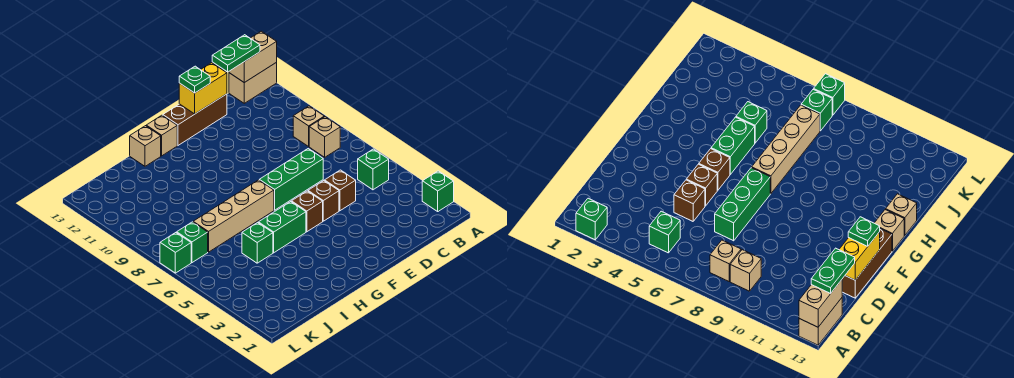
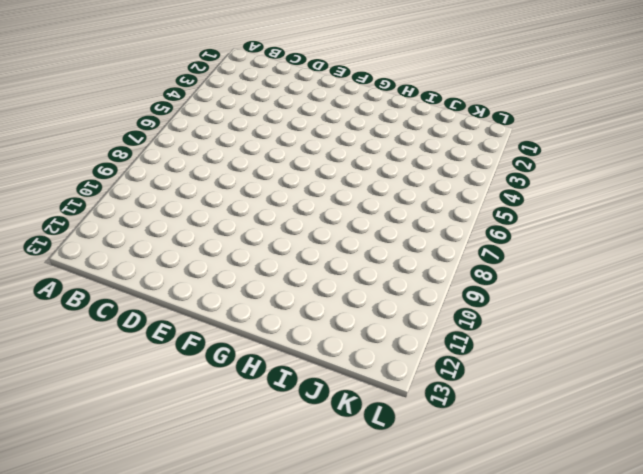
none -> green brick A2 level 1
none -> tan brick A13:B13 level 1
none -> green brick B5 level 1

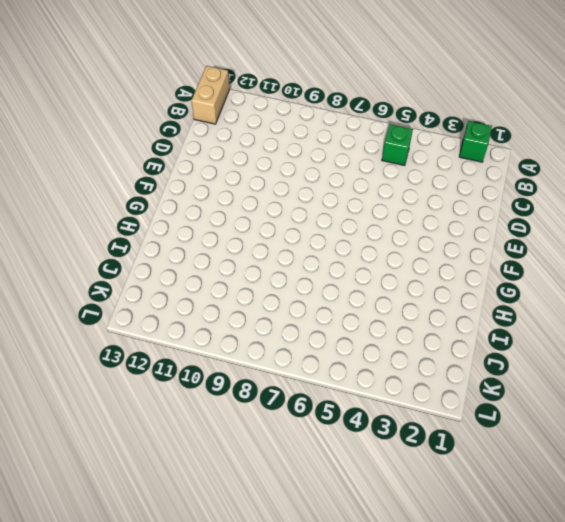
none -> tan brick B8 level 1
none -> tan brick B9 level 1
none -> brown brick D5 level 1

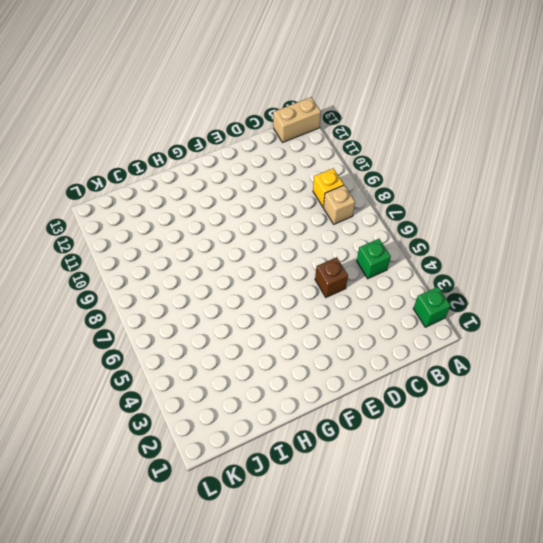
yellow brick B9 level 1 -> tan brick B9 level 1
none -> green brick D7:F7 level 1
none -> brown brick D13:F13 level 1
none -> brown brick E5 level 1

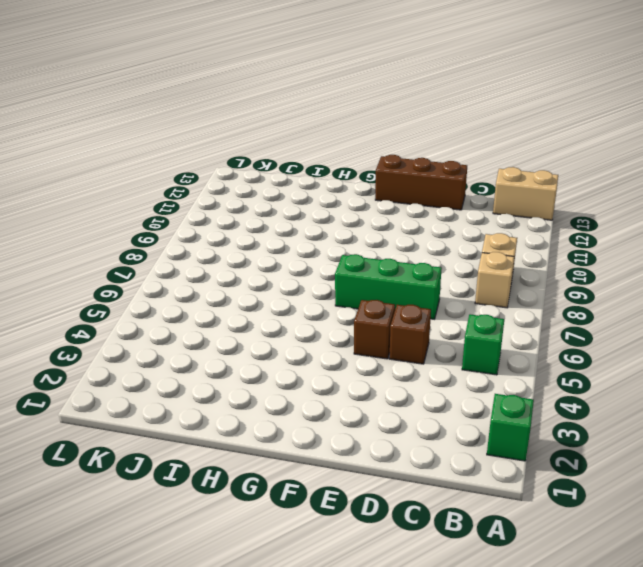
none -> brown brick F5 level 1
none -> green brick G5:H5 level 1
none -> tan brick G7:J7 level 1

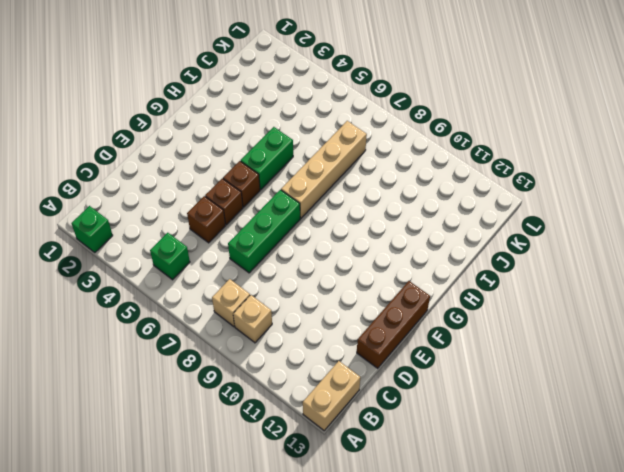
none -> tan brick G13 level 1
none -> tan brick H13 level 1
none -> green brick I5 level 1

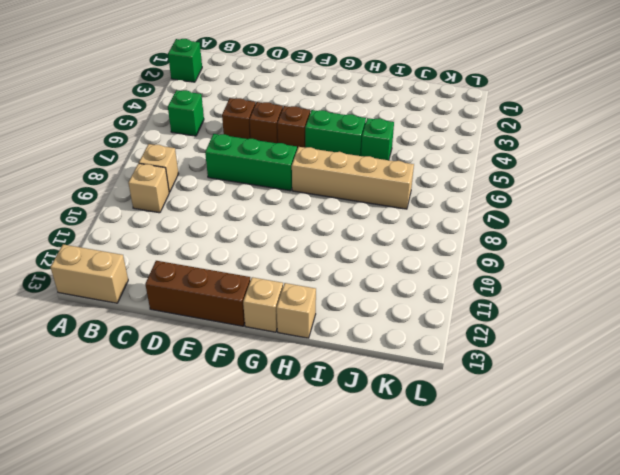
none -> green brick K7 level 1
none -> green brick L7 level 1
none -> tan brick A13:B13 level 2

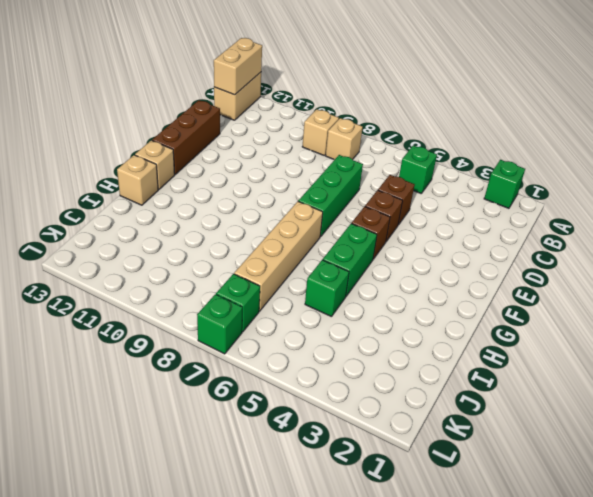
none -> yellow brick D13:E13 level 2
none -> green plate B13:C13 level 3
none -> green plate E13 level 3

